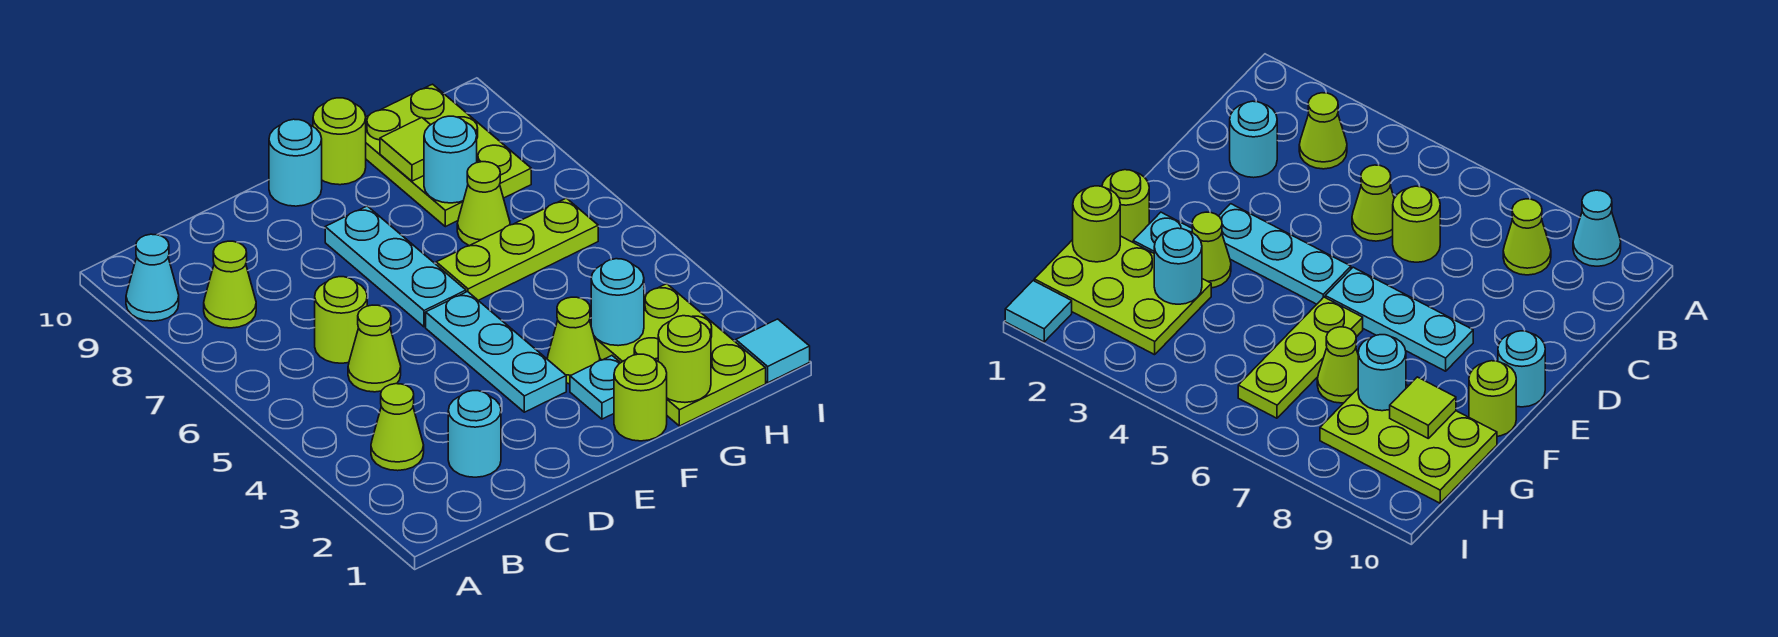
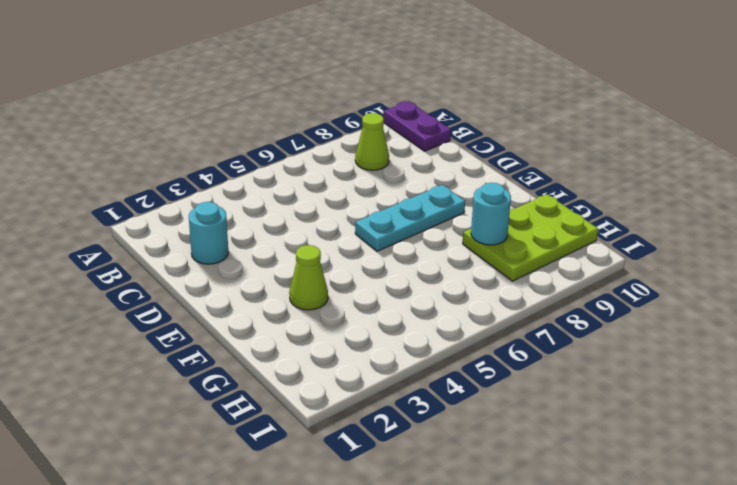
purple plate A10:B10 level 1 -> none
none -> cyan cone A9 level 1
none -> lime cone B3 level 1
none -> lime cone C5 level 1

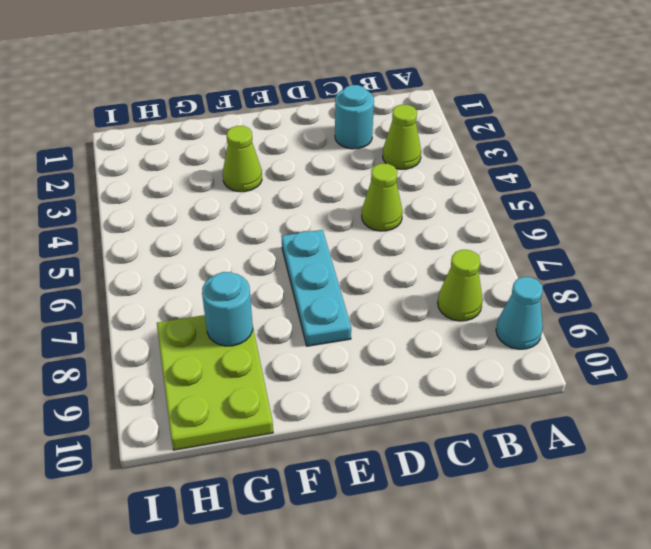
none -> lime round brick C6 level 1
none -> cyan plate E3:E5 level 1
none -> cyan round brick E10 level 1

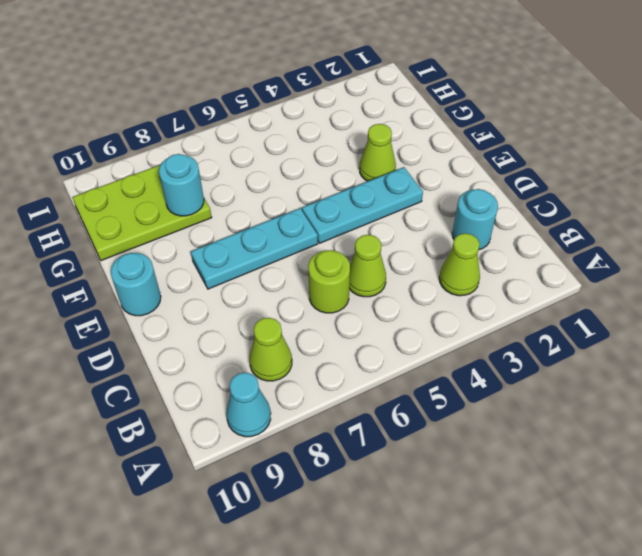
none -> lime round brick F1 level 1
none -> cyan plate F2 level 1
none -> lime plate F6:H6 level 1

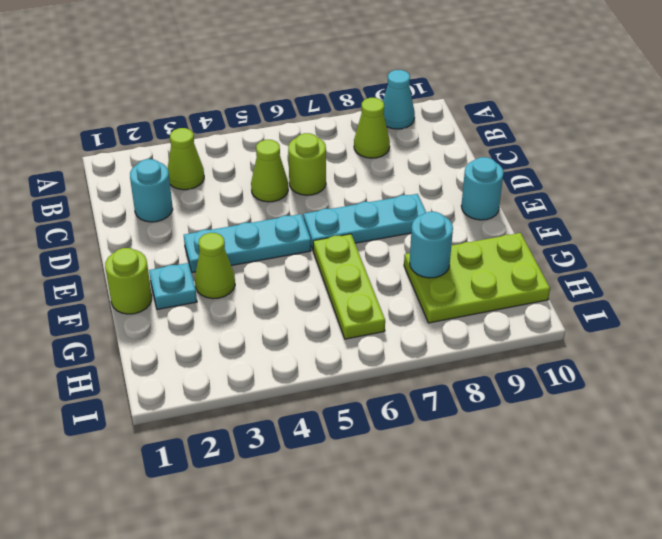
none -> lime round brick F10 level 1
none -> lime plate G1:H3 level 1
none -> lime cone G7 level 1

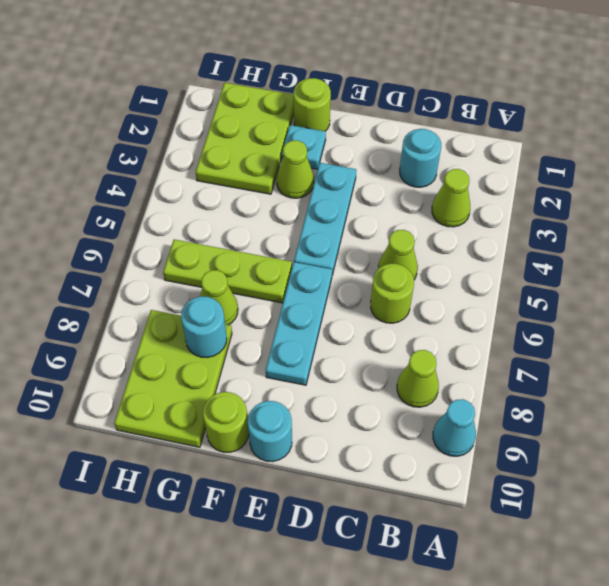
none -> cyan tile I1 level 1
none -> lime round brick G1 level 2
none -> cyan round brick G3 level 2

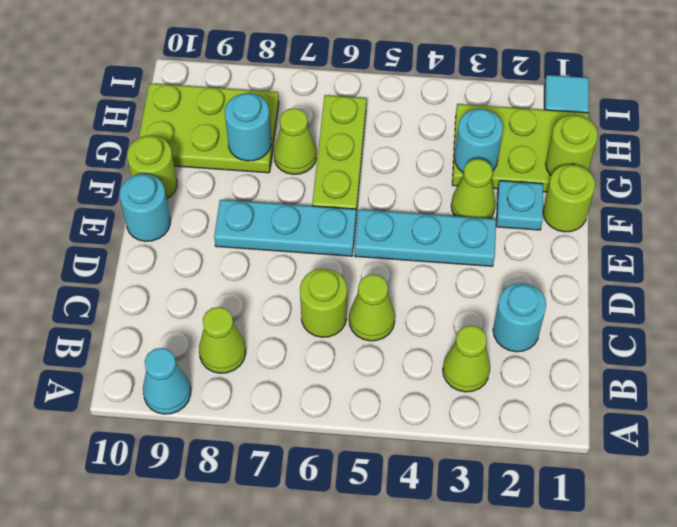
none -> lime tile G9 level 2

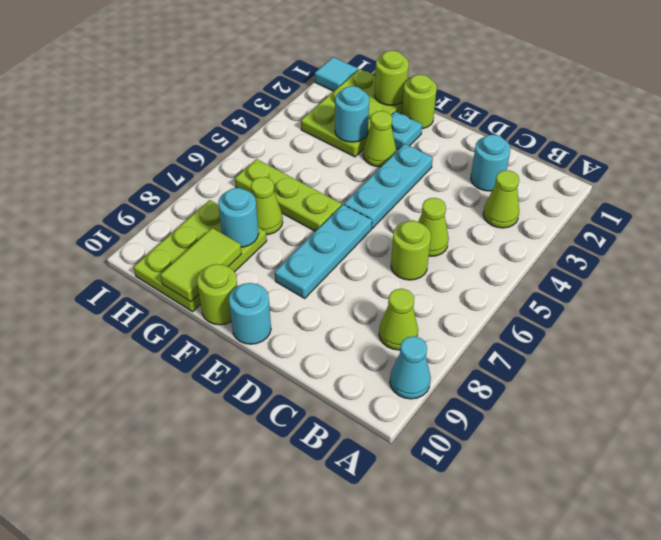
lime tile G9:G10 level 2 -> lime tile G9 level 2

